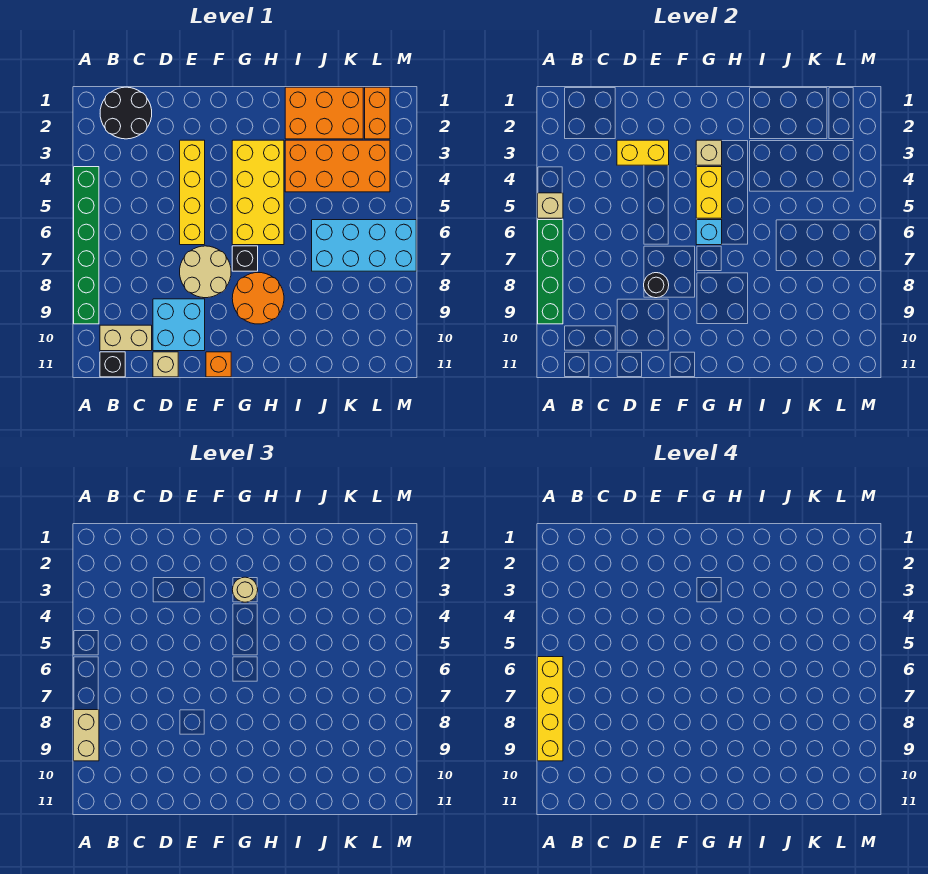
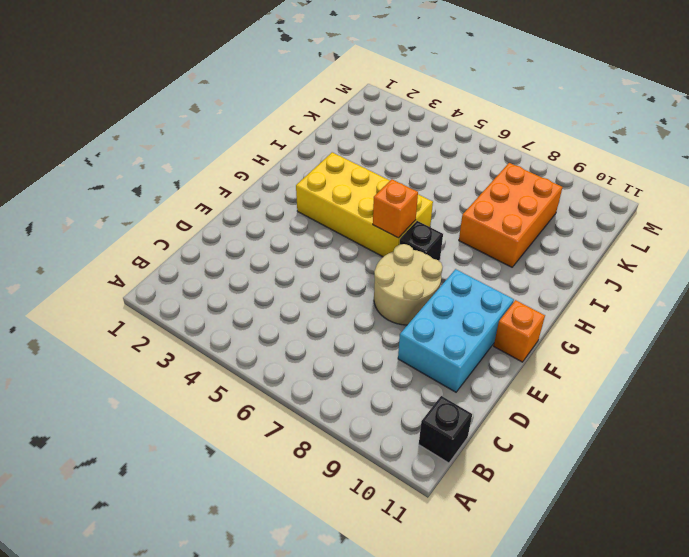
cyan brick D9:F10 level 1 -> cyan brick D9:E10 level 1
orange brick G6 level 2 -> cyan brick G6 level 2
orange brick I8:K9 level 1 -> orange brick I1:K2 level 1
none -> green brick A4:A9 level 1
none -> black round brick B1:C2 level 1
none -> tan brick B10:C10 level 1

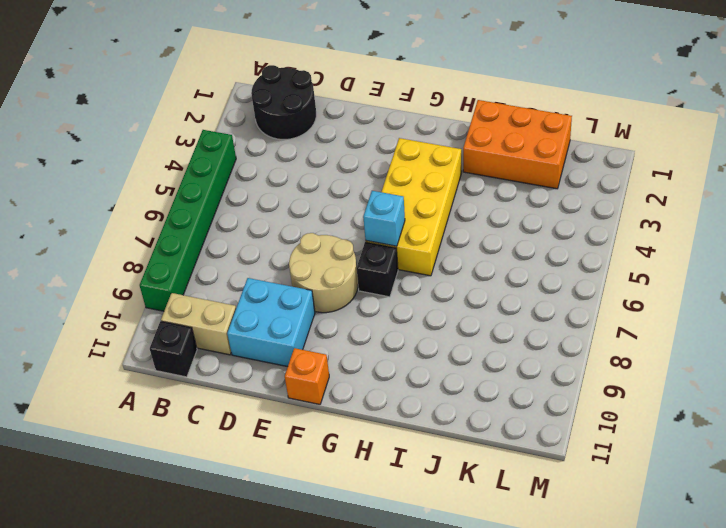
none -> tan brick D11 level 1
none -> yellow brick E3:E6 level 1
none -> orange round brick G8:H9 level 1

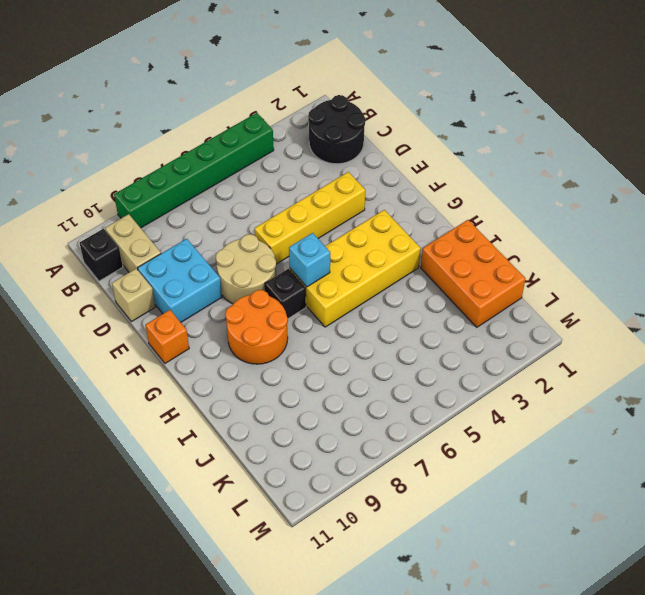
none -> orange brick I3:L4 level 1
none -> cyan brick J6:M7 level 1
none -> orange brick L1:L2 level 1

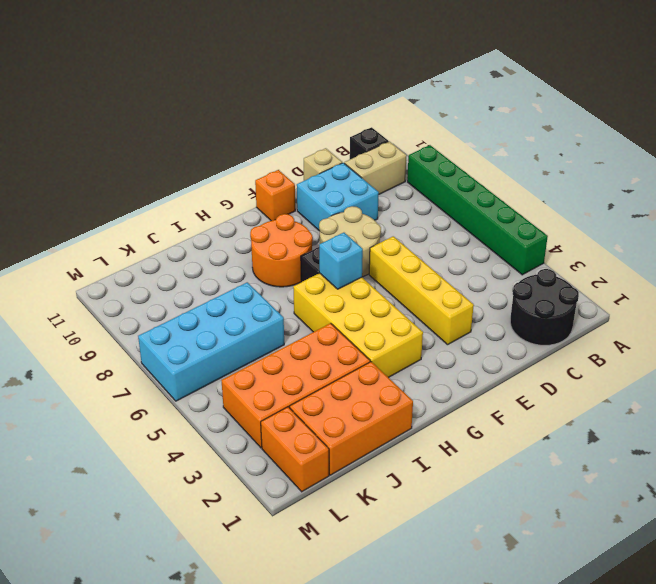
none -> tan brick A5 level 2
none -> green brick A6:A9 level 2
none -> yellow brick D3:E3 level 2

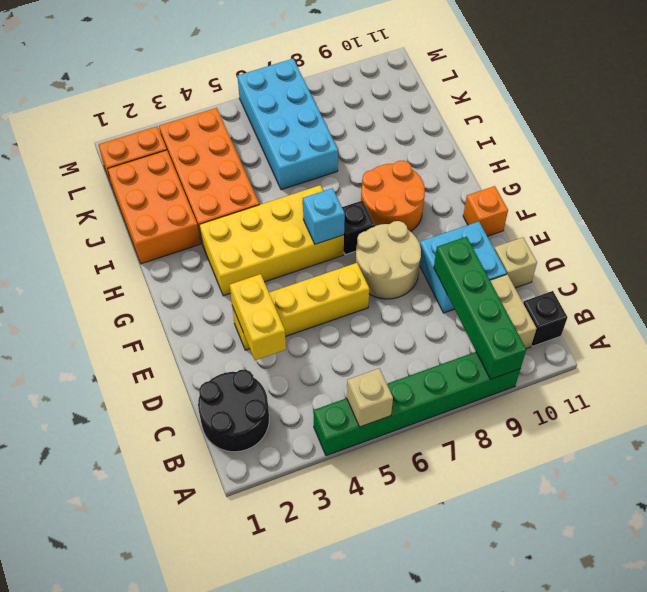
green brick A9:D9 level 2 -> green brick A6:A9 level 2
none -> black round brick E8 level 2
none -> tan brick G3 level 2
none -> yellow brick G4:G5 level 2

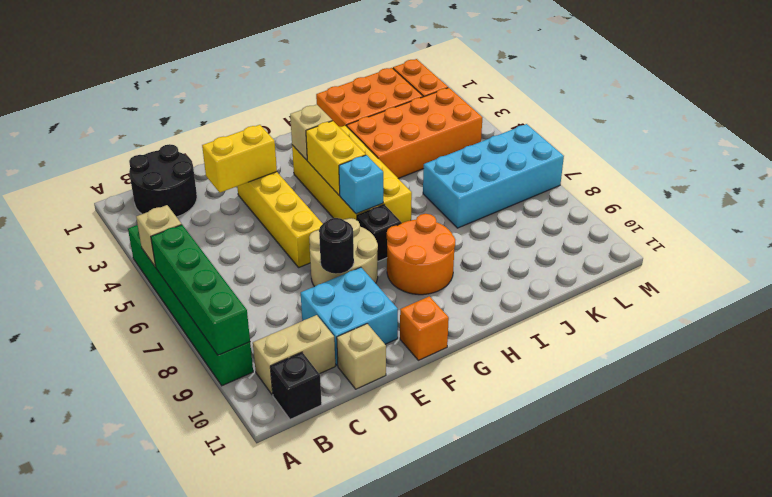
none -> tan brick A8:A9 level 3
none -> tan round brick G3 level 3
none -> yellow brick A6:A9 level 4

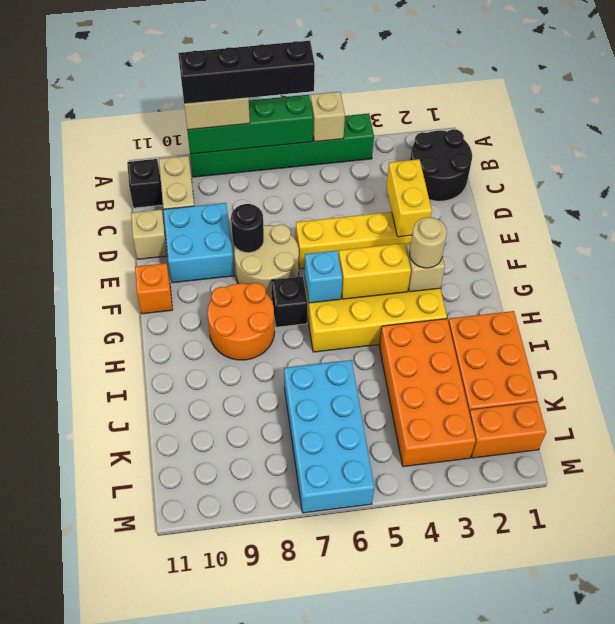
black brick A6:A9 level 4 -> yellow brick A6:A9 level 4

